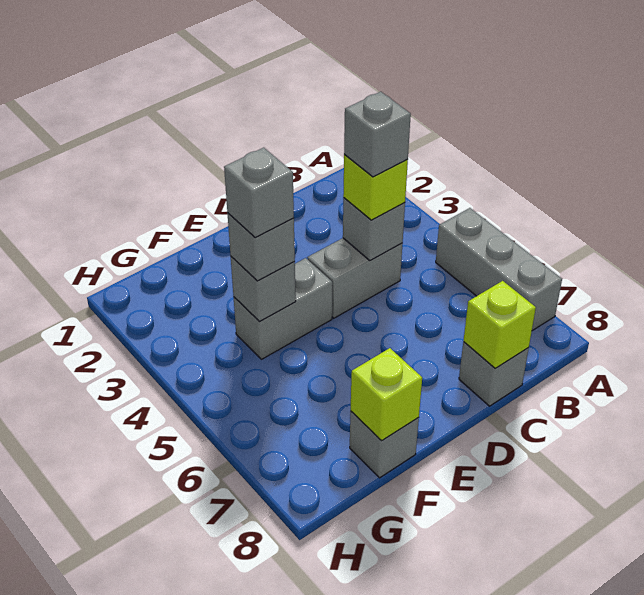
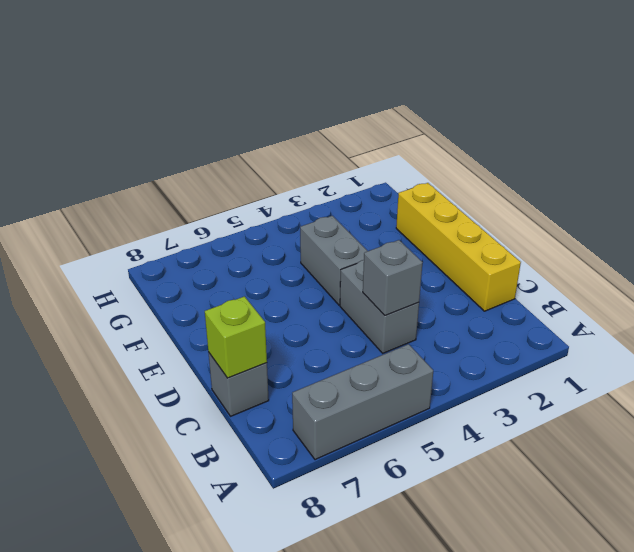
yellow brick C1:F1 level 1 -> none
none -> grey brick F8 level 1
none -> grey brick F4 level 2
none -> lime brick F8 level 2

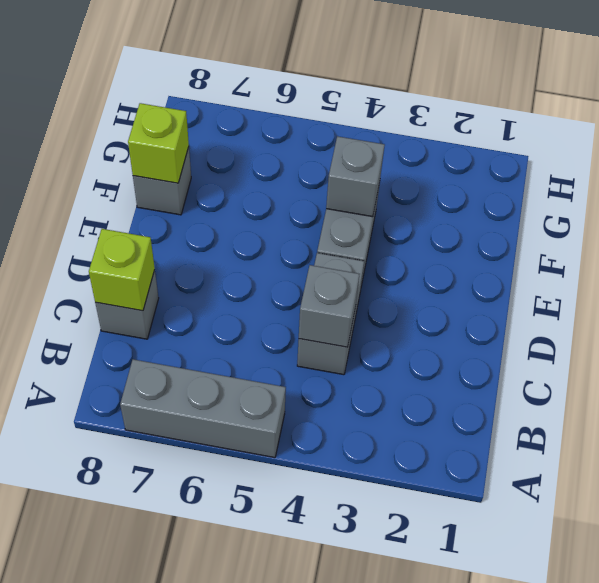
none -> lime brick C4 level 3
none -> grey brick F4 level 3
none -> grey brick C4 level 4

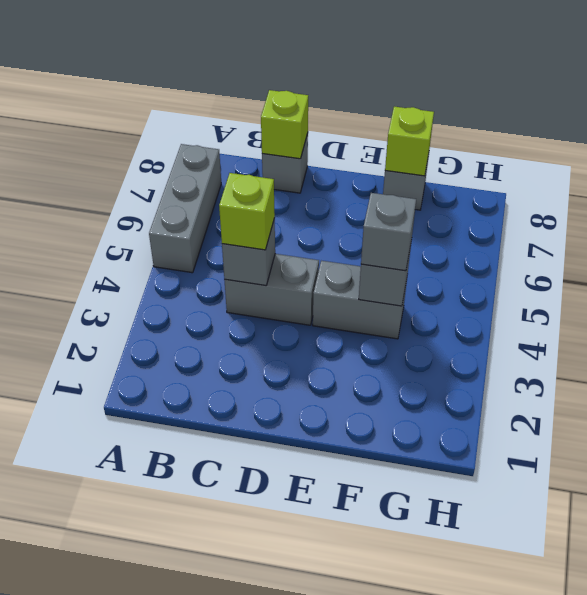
none -> grey brick C4 level 4
none -> grey brick F4 level 4

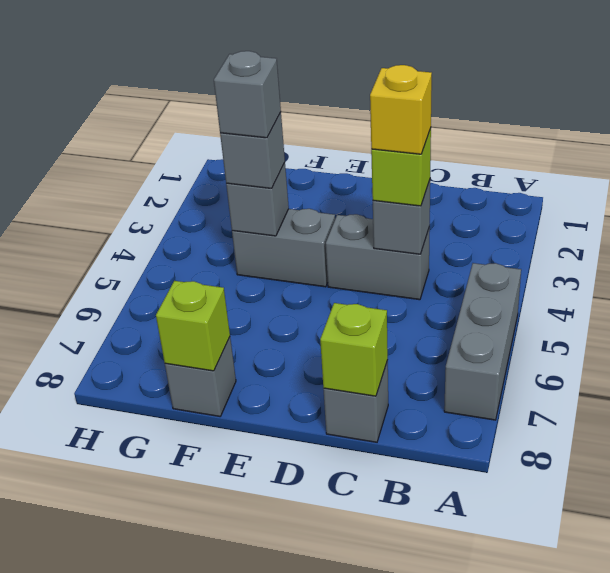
yellow brick C4 level 4 -> grey brick C4 level 4

